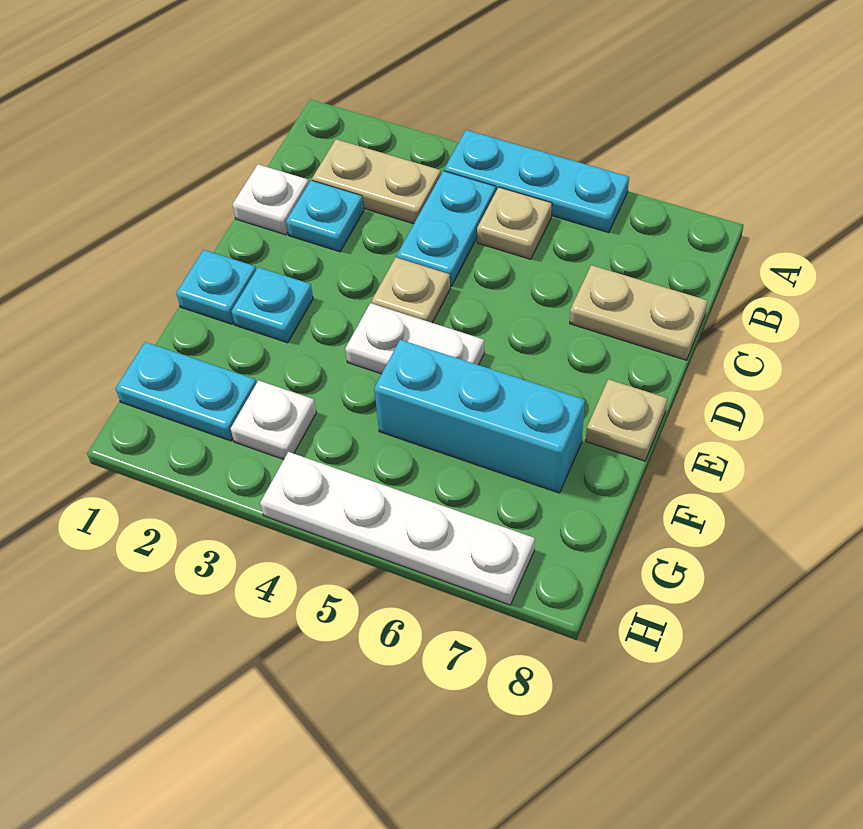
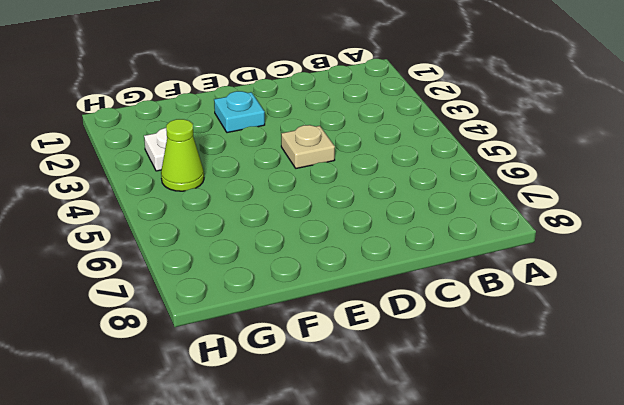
lime cone G4 level 1 -> none
none -> cyan plate A4:A6 level 1
none -> tan plate B2:B3 level 1
none -> cyan plate B4:C4 level 1

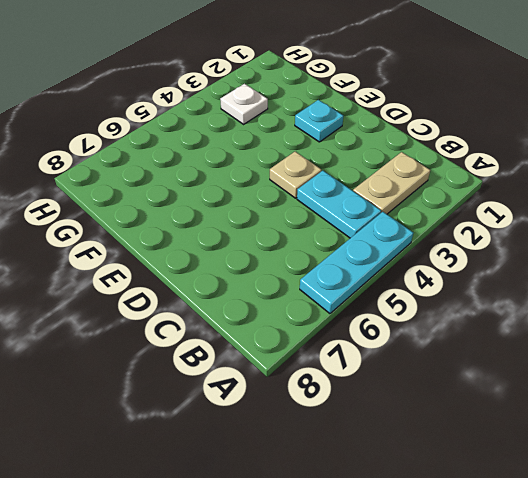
none -> tan plate B5 level 1
none -> white plate C1 level 1
none -> cyan plate C2 level 1

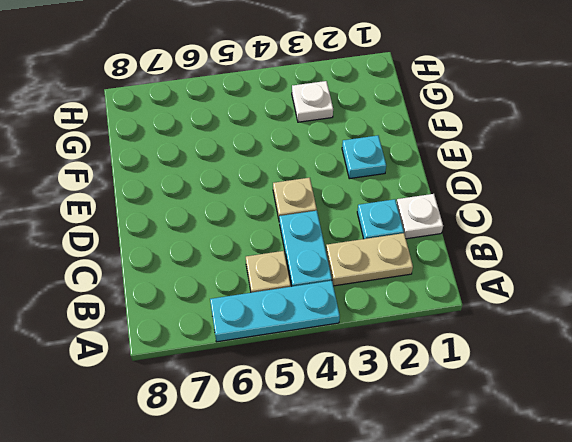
none -> tan plate C7:C8 level 1
none -> cyan plate E1 level 1
none -> white plate E4:E5 level 1

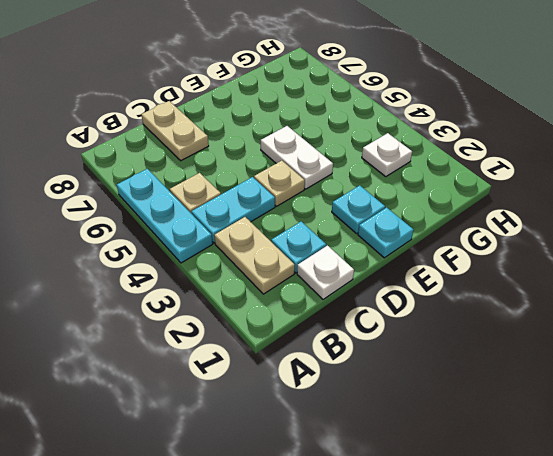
none -> tan plate E8 level 1
none -> cyan brick F5:F7 level 1
none -> cyan plate G1:G2 level 1

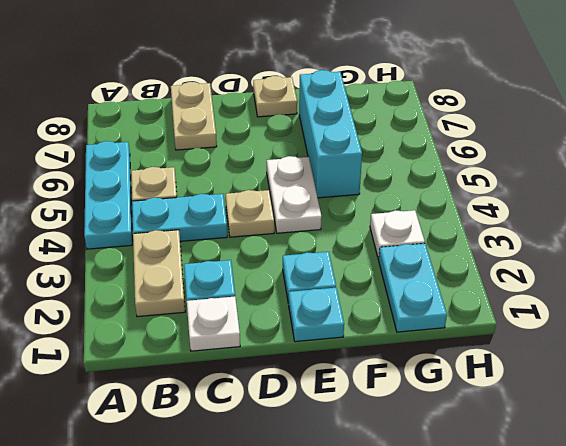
none -> white plate H4:H7 level 1

